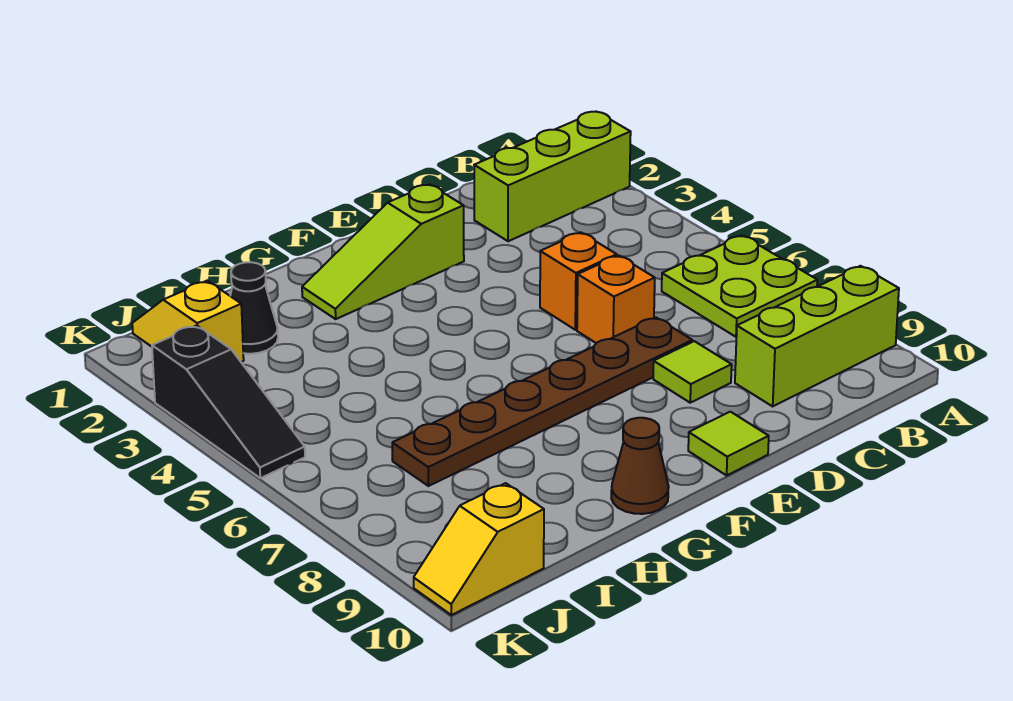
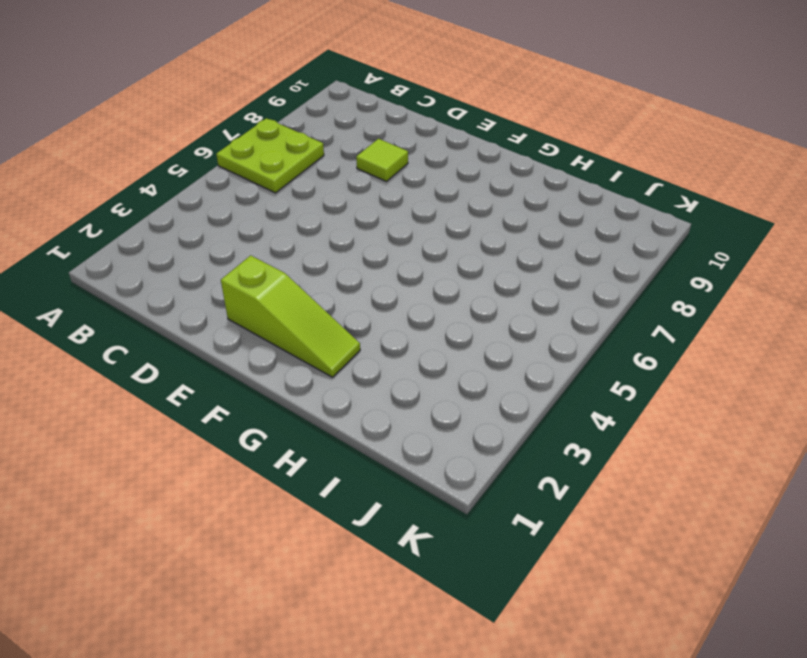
none -> lime brick A2:C2 level 1
none -> lime brick A9:C9 level 1
none -> orange brick D5 level 1

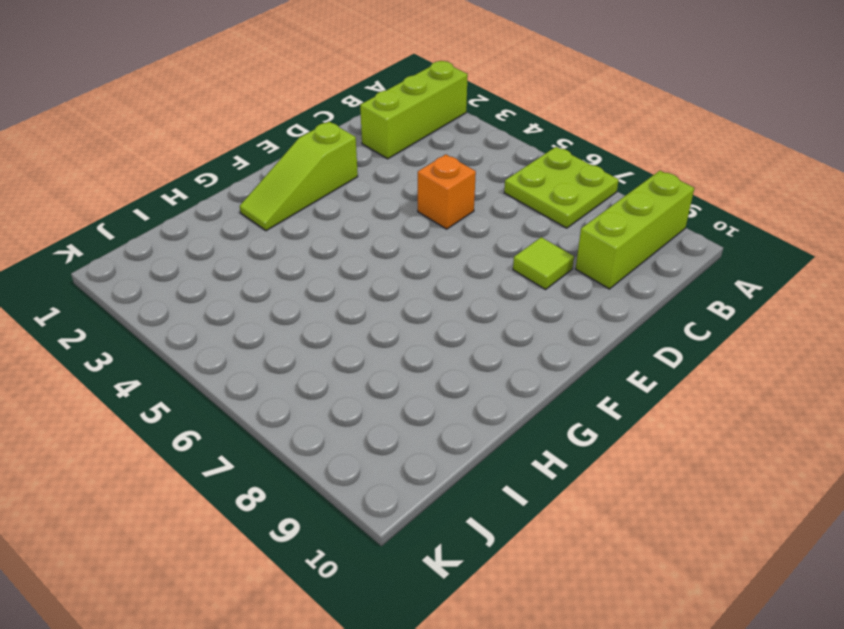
none -> orange brick D6 level 1
none -> brown plate D7:I7 level 1
none -> lime tile E10 level 1

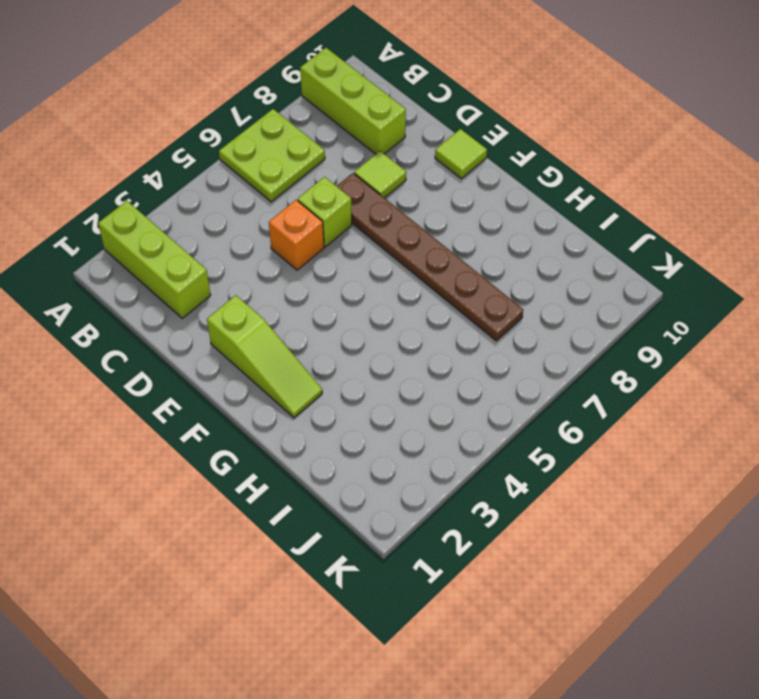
lime brick D6 level 1 -> orange brick D6 level 1
none -> brown cone G10 level 1
none -> black cone I2 level 1
none -> yellow slope J1:J2 level 1 top 2

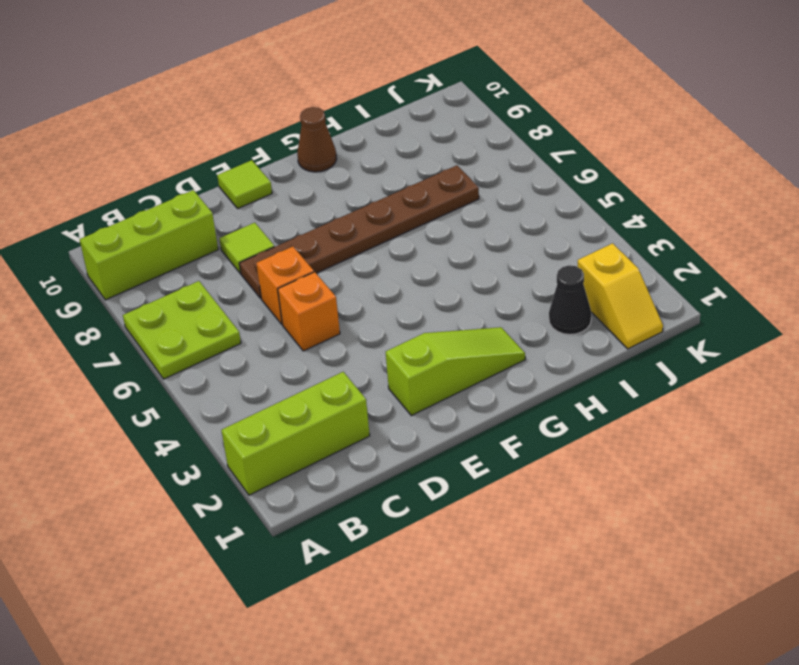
none -> yellow slope J10:K10 level 1 top J
none -> black slope K3:K5 level 1 top 3

